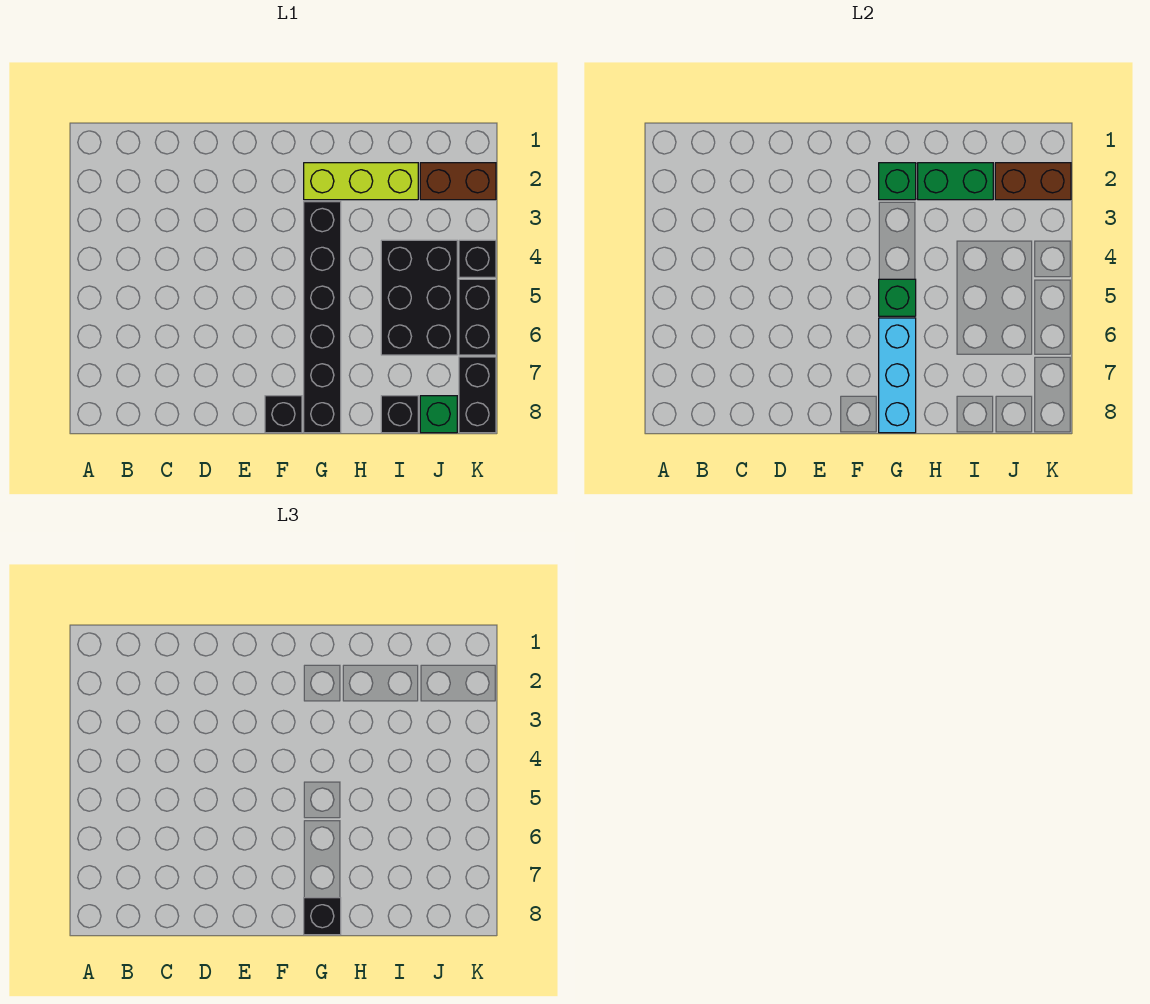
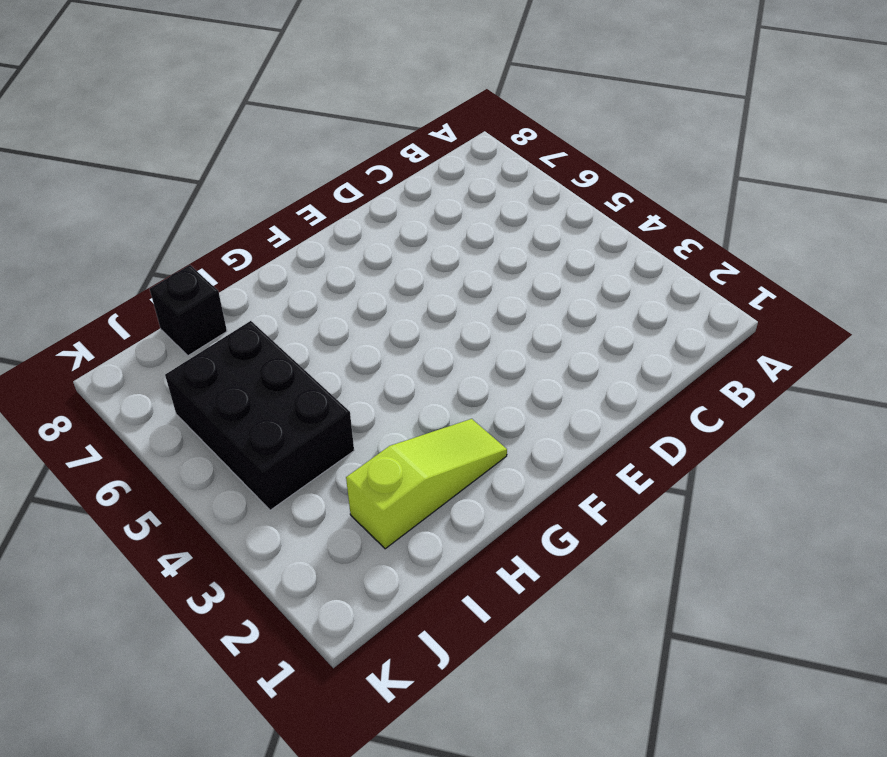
lime slope G2:I2 level 1 top I -> lime brick G2:I2 level 1
none -> black brick F8 level 1
none -> black brick G3:G8 level 1
none -> brown brick J2:K2 level 1

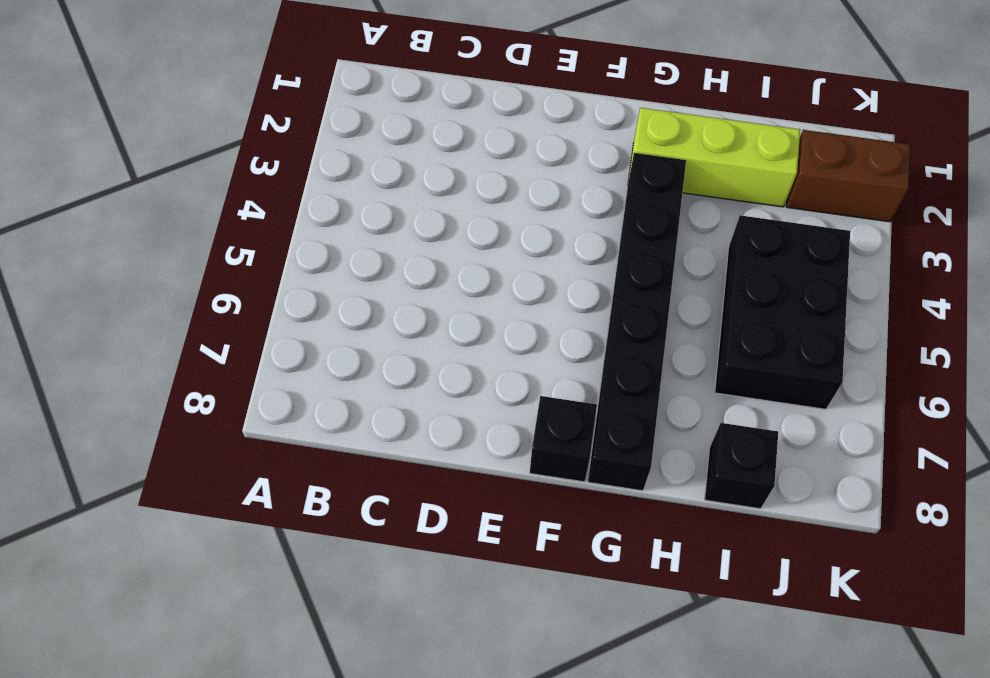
none -> green brick J8 level 1
none -> black brick K4 level 1
none -> black brick K5:K6 level 1

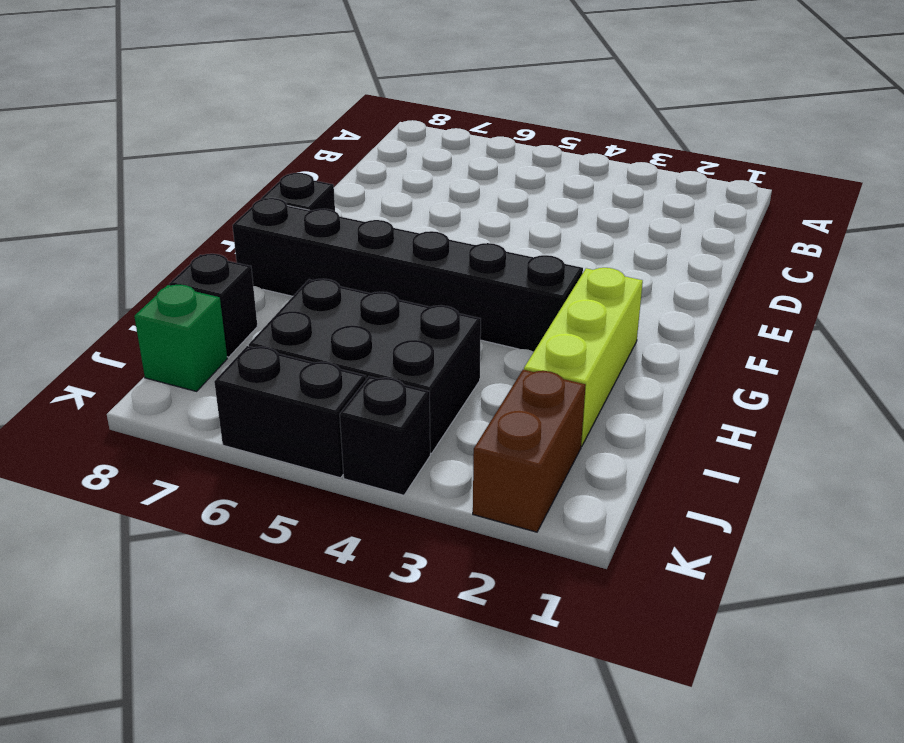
none -> black brick K7:K8 level 1
none -> green brick G2 level 2
none -> green brick G5 level 2

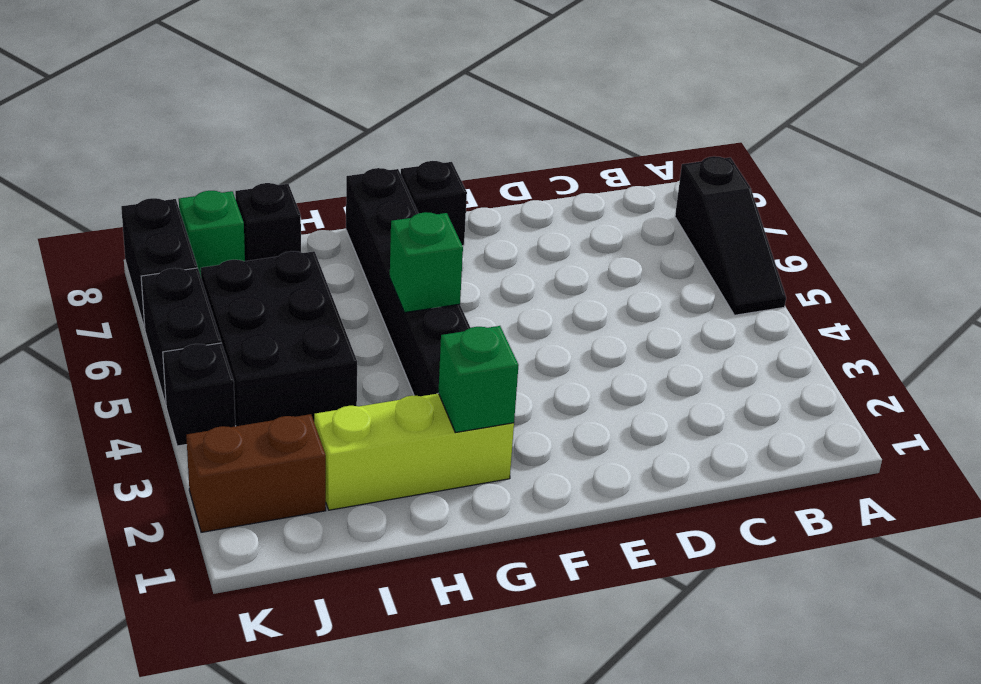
black slope A5:A7 level 1 top 7 -> none
none -> cyan brick G6:G8 level 2
none -> green brick H2:I2 level 2
none -> brown brick J2:K2 level 2

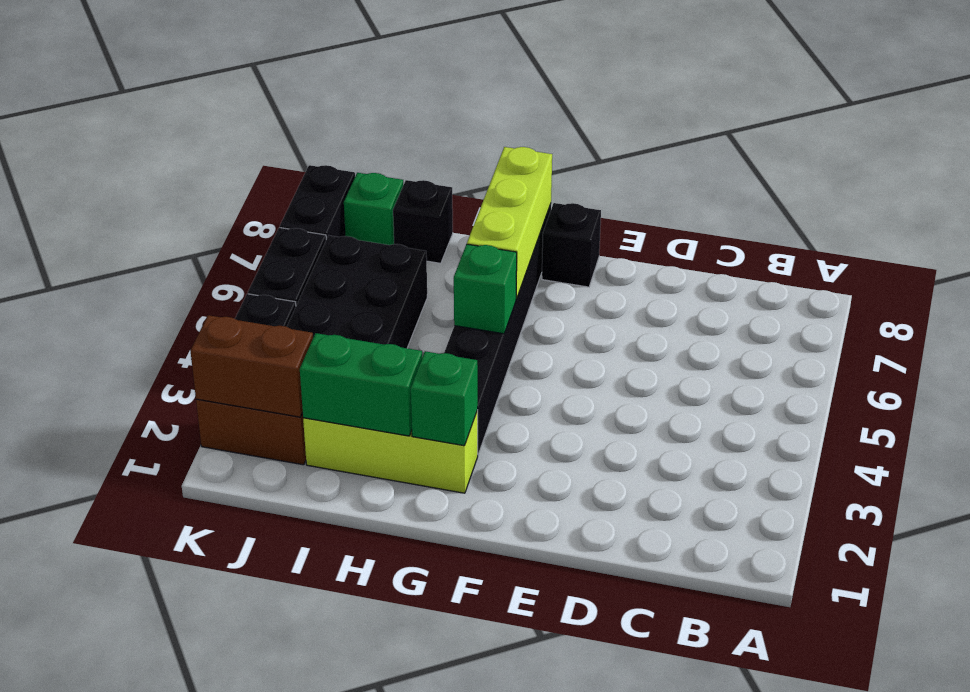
lime brick G6:G8 level 2 -> cyan brick G6:G8 level 2
none -> black brick G8 level 3

